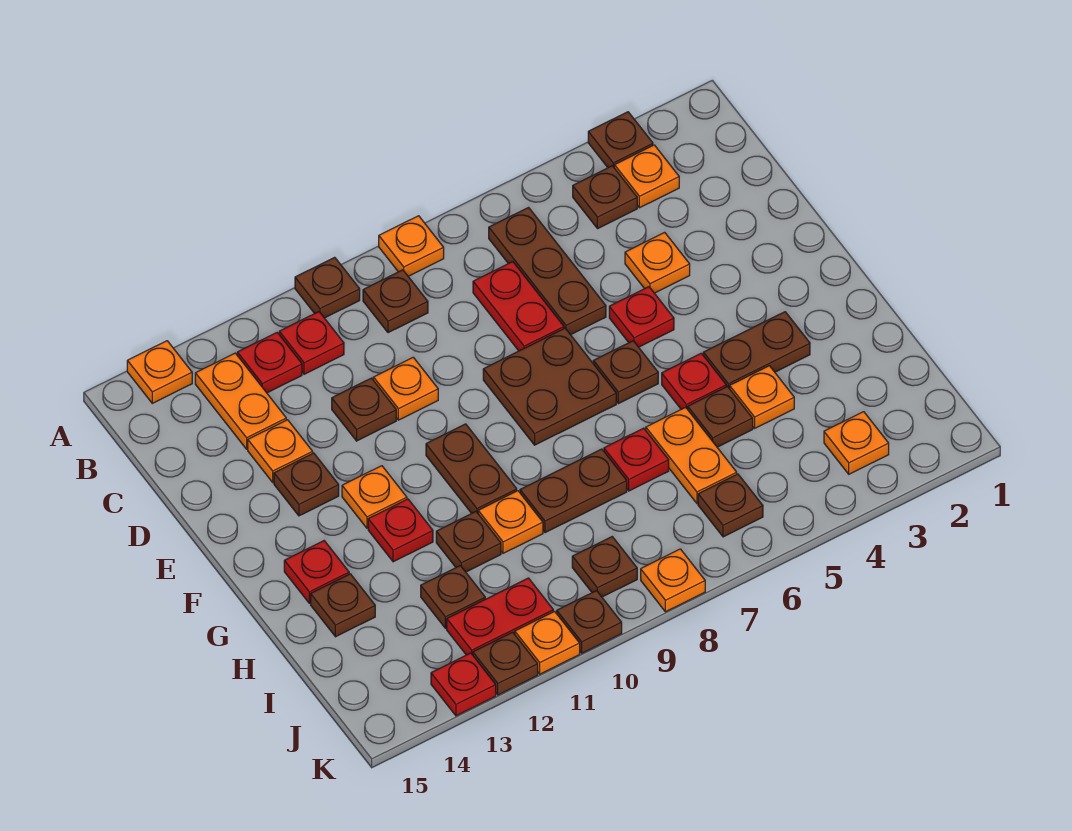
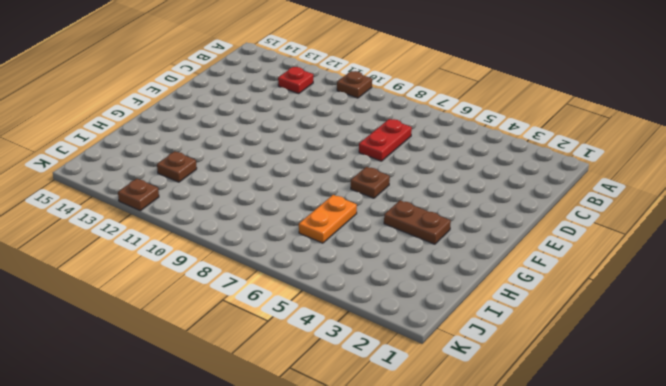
none -> brown plate A3 level 1
none -> orange plate A8 level 1
none -> orange plate A14 level 1
none -> orange plate B3 level 1

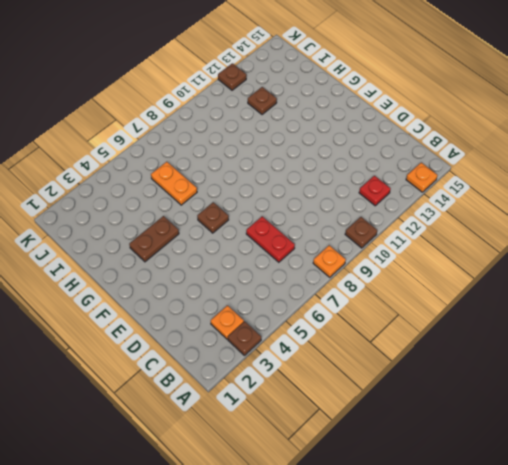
none -> brown plate B4 level 1
none -> brown plate B6:D6 level 1
none -> brown plate B9 level 1
none -> red plate B11 level 1

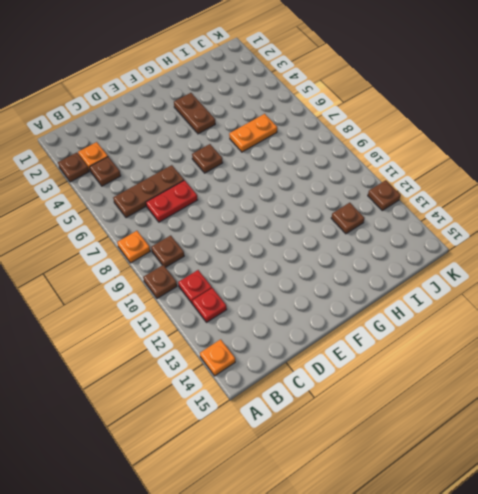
none -> orange plate B13:C13 level 1
none -> orange plate D4 level 1
none -> orange plate D10 level 1
none -> brown plate D11 level 1

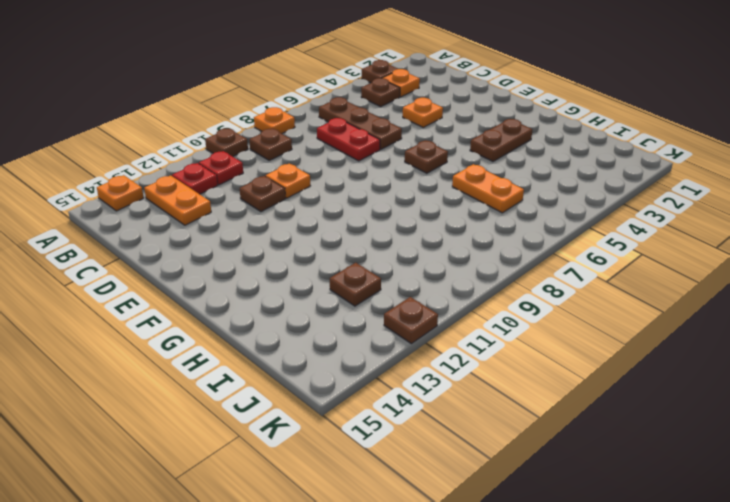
none -> orange plate D13 level 1
none -> red plate E5 level 1
none -> brown plate E7:F8 level 1
none -> brown plate E13 level 1

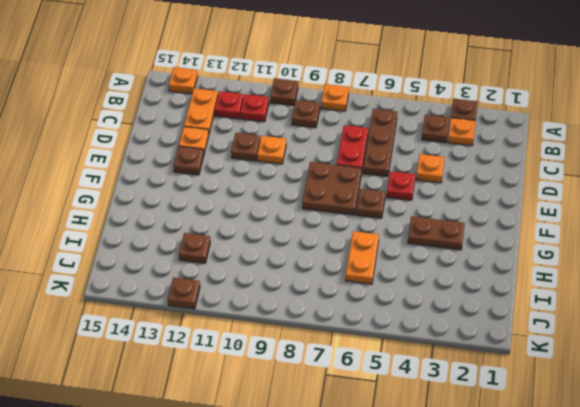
none -> brown plate F10:G10 level 1
none -> orange plate F12 level 1
none -> red plate G5 level 1
none -> red plate G12 level 1

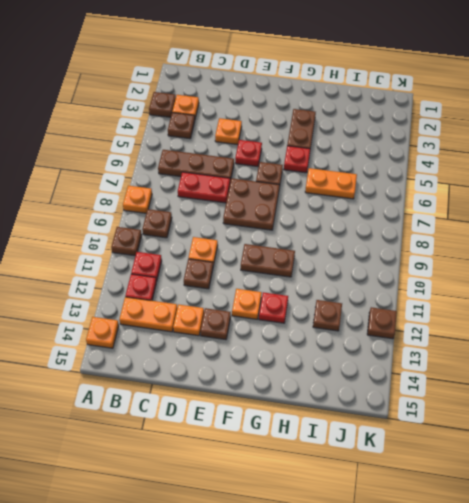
none -> red plate G14 level 1
none -> orange plate H4 level 1
none -> brown plate H5 level 1
none -> red plate H7 level 1

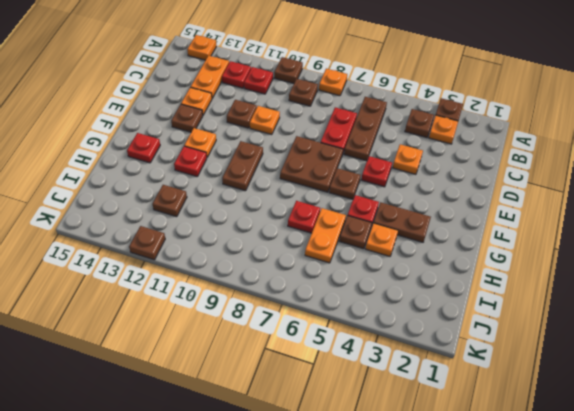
none -> brown plate H8:H9 level 1
none -> orange plate H10 level 1
none -> brown plate H11 level 1
none -> brown plate H14 level 1

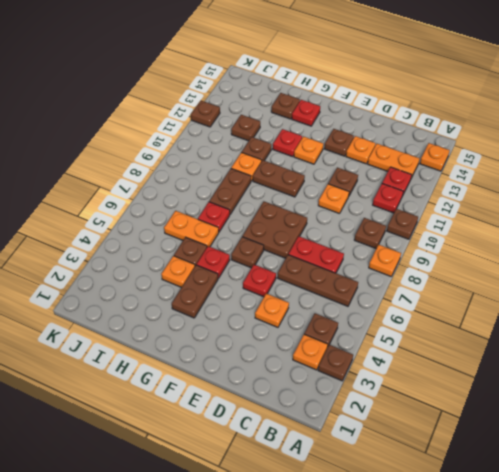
none -> orange plate J3 level 1
none -> brown plate J6 level 1
none -> brown plate J9 level 1
none -> red plate J11:J12 level 1

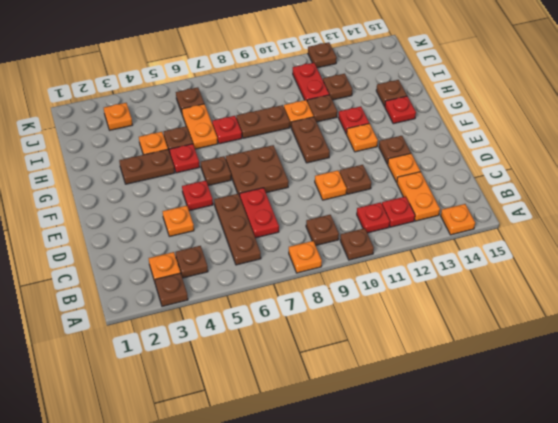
red plate I11:J11 level 1 -> red plate J11:J12 level 1
none -> brown plate J9 level 1
none -> orange plate K8 level 1
none -> brown plate K10 level 1
none -> orange plate K11 level 1

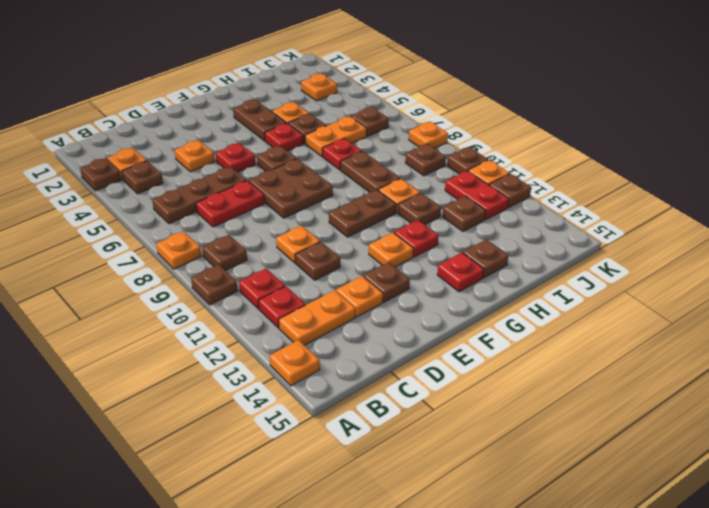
none -> red plate K13 level 1

